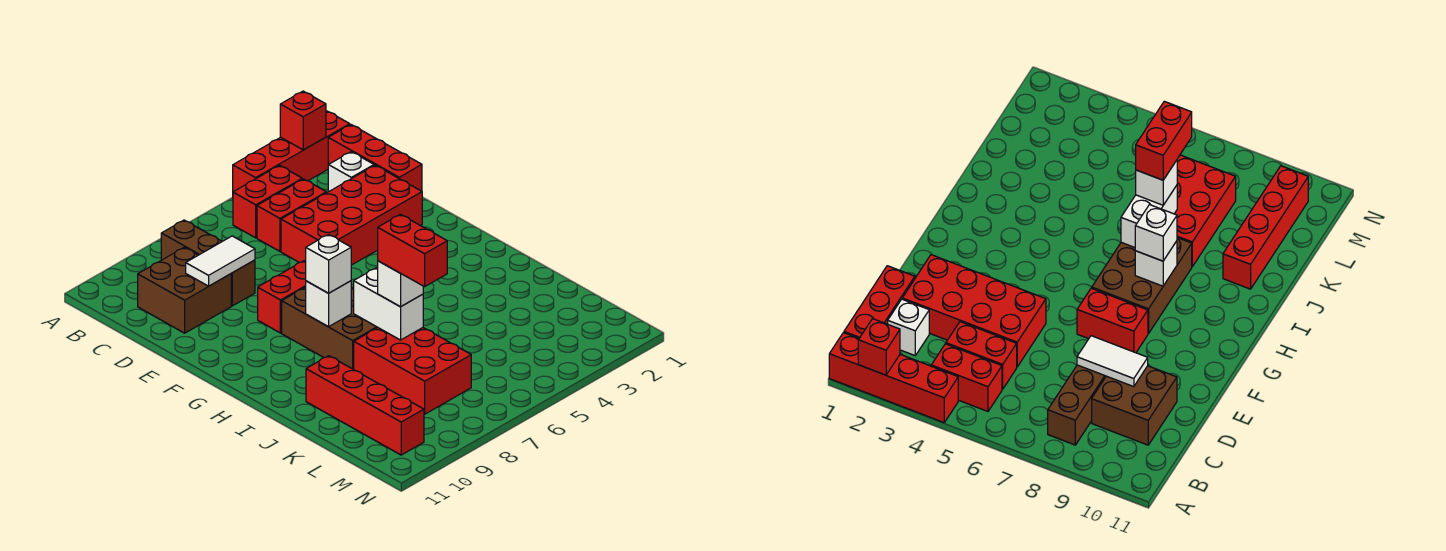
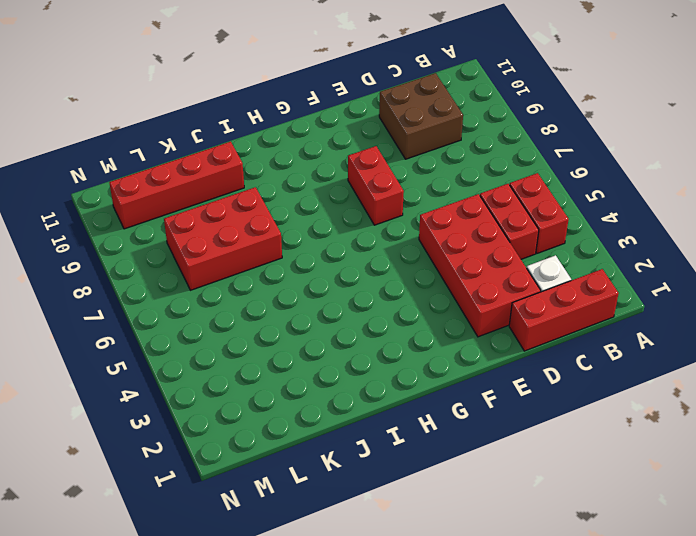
none -> red brick A1:A4 level 1
none -> brown brick B8:D8 level 1
none -> brown brick G7:I8 level 1

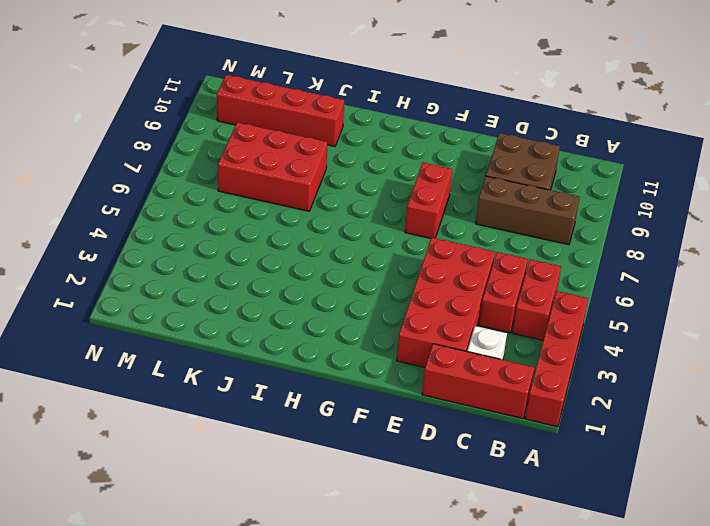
none -> brown brick G7:I8 level 1
none -> red brick A2 level 2
none -> white tile D8:D9 level 2

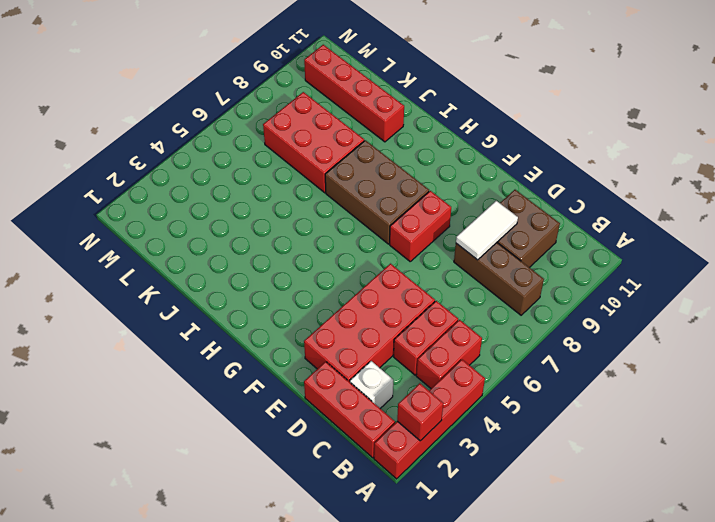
none -> white brick H8 level 2
none -> white brick I7:J7 level 2
none -> white brick H8 level 3

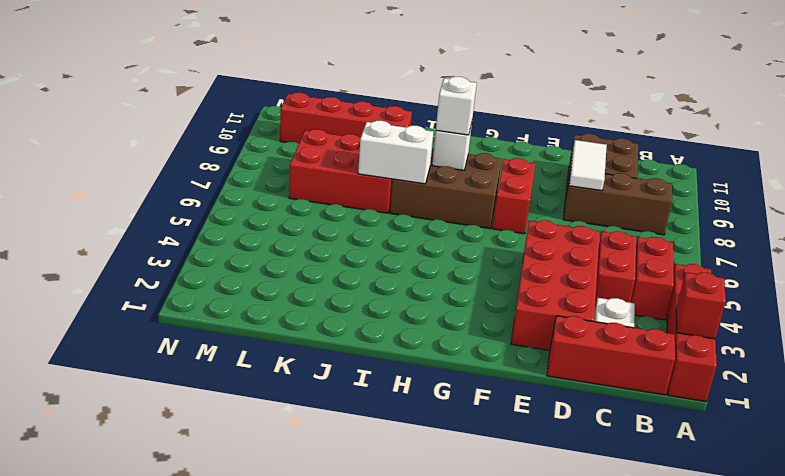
none -> white brick J7 level 3
none -> red brick J7:K7 level 4

